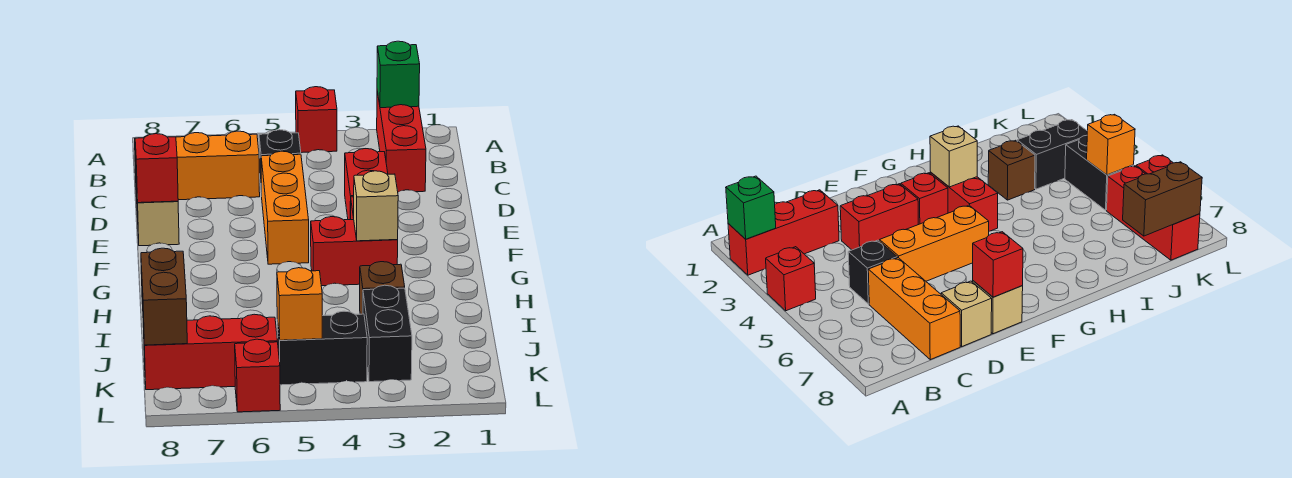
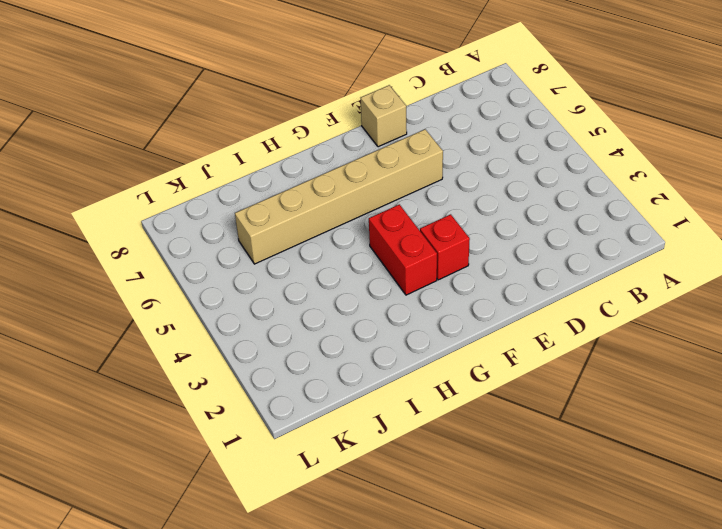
tan brick E6:J6 level 1 -> none
none -> red brick A2:C2 level 1
none -> red brick A4 level 1
none -> black brick C5 level 1

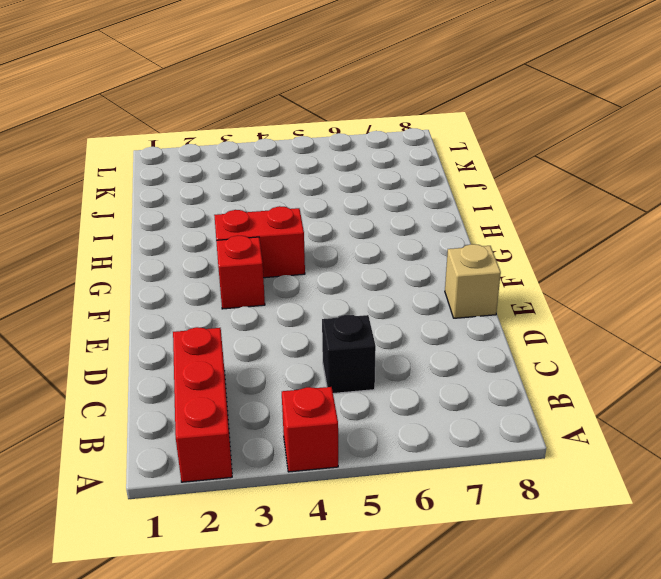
none -> orange brick C6:C8 level 1
none -> red brick D3:E3 level 1
none -> orange brick D5:F5 level 1

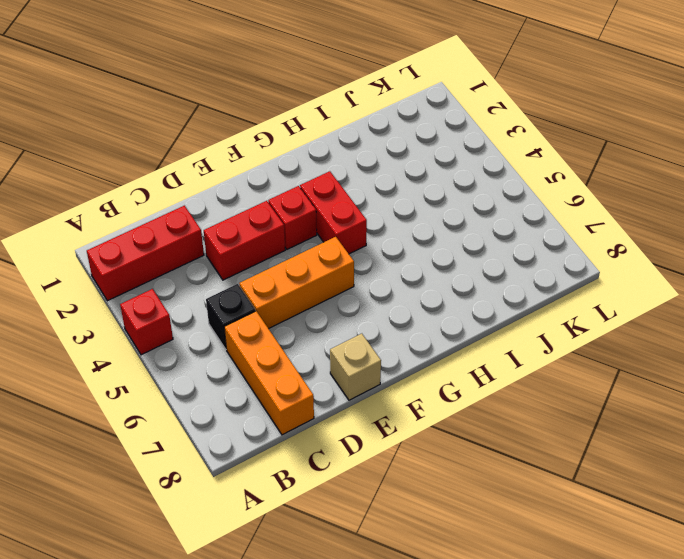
none -> tan brick D8 level 1
none -> brown brick I3 level 1
none -> black brick J3:K3 level 1

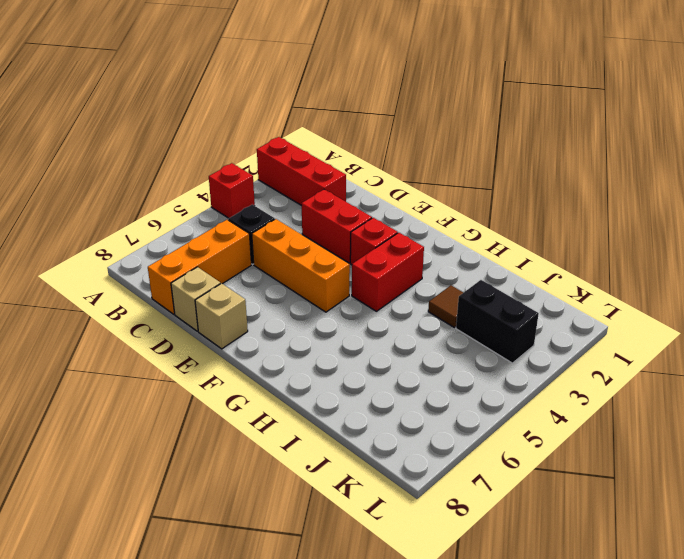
brown tile I3 level 1 -> brown brick I3 level 1
none -> black brick K4:K5 level 1
none -> red brick K6:K8 level 1
none -> red brick L6 level 1

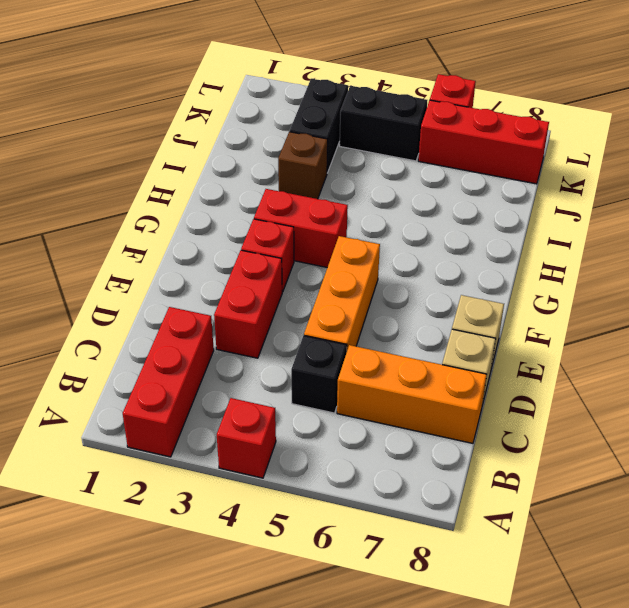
none -> green brick A2 level 2
none -> red brick E8 level 2
none -> tan brick G3 level 2

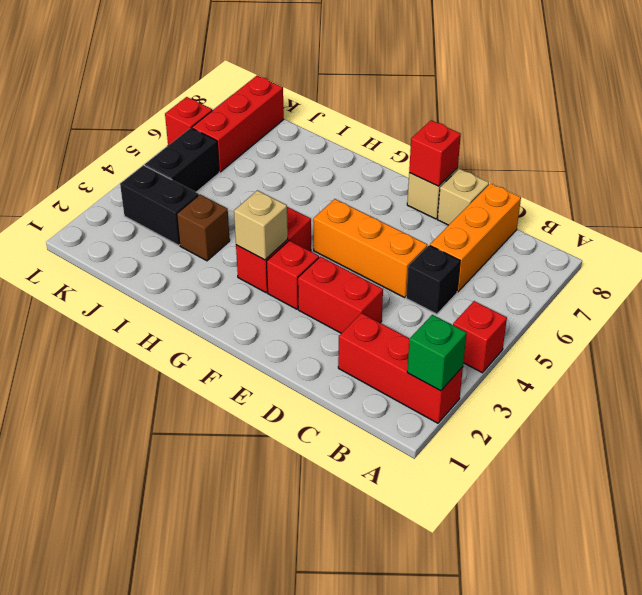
none -> brown brick J8:K8 level 2
none -> orange brick K5 level 2

